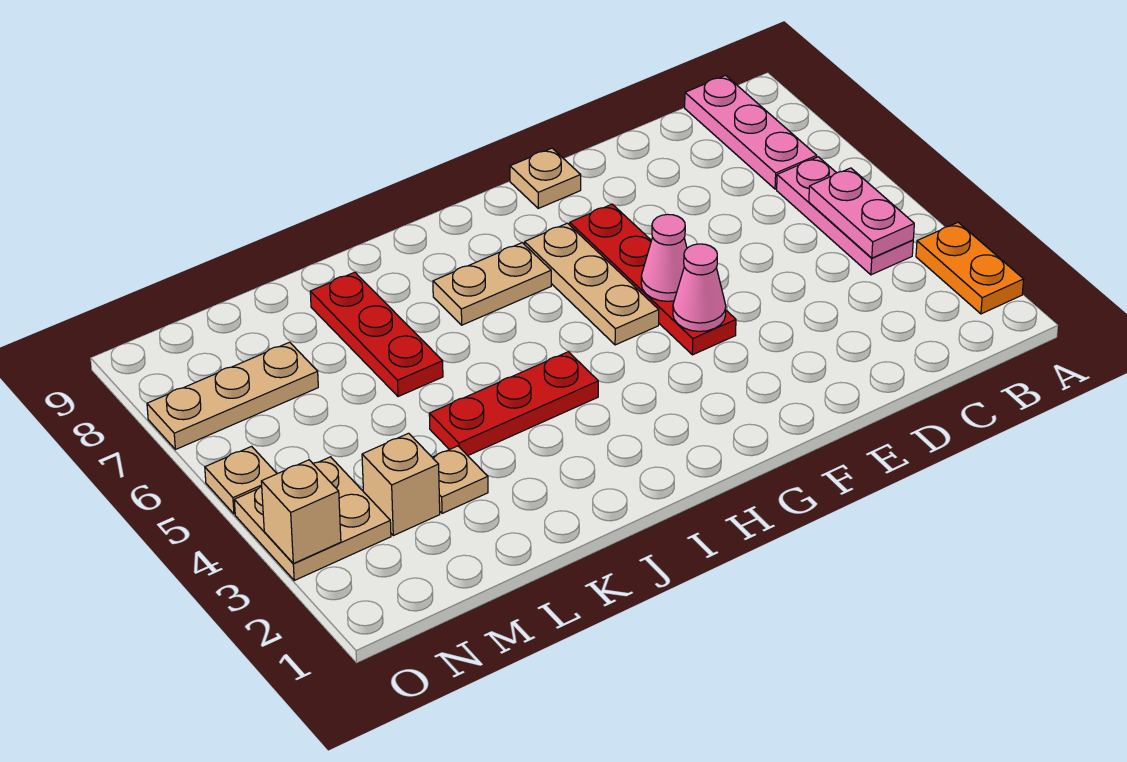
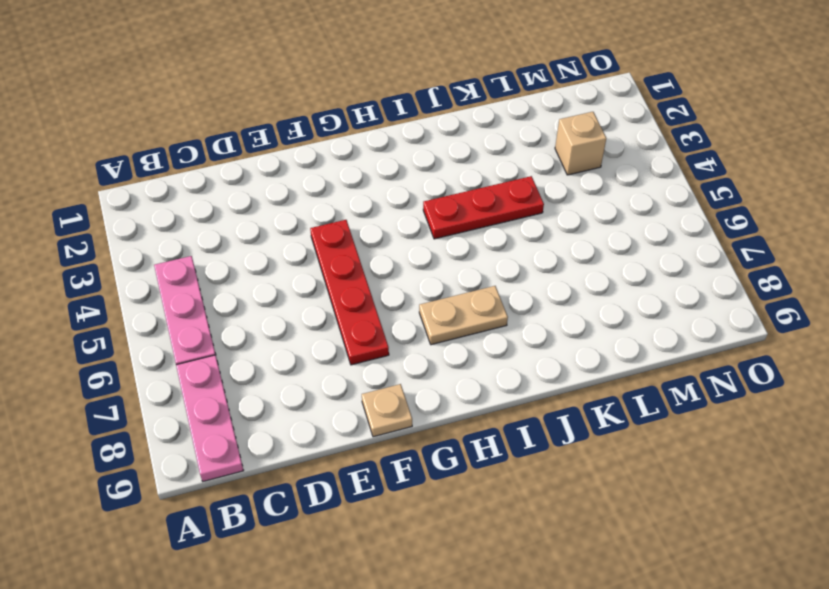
none -> orange plate A2:A3 level 1
none -> tan plate G5:G7 level 1
none -> red plate K6:K8 level 1

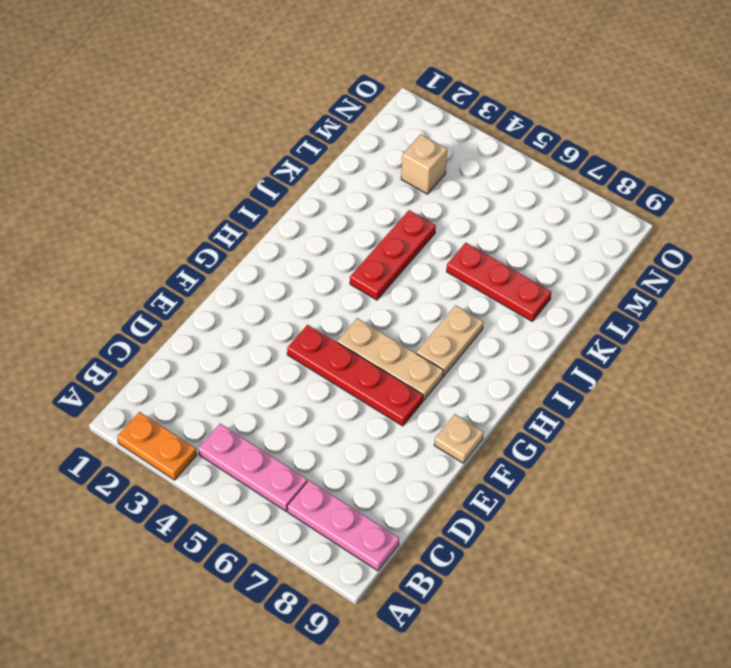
none -> tan plate L3 level 1
none -> tan plate M7:O7 level 1
none -> tan plate N3:O4 level 1

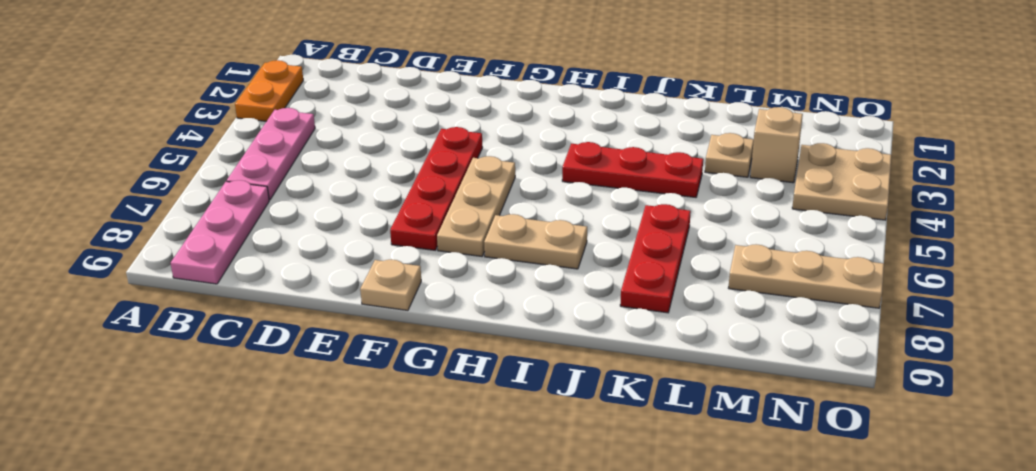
none -> tan plate O5 level 1
none -> pink plate B4:B5 level 2
none -> pink cone F4 level 2

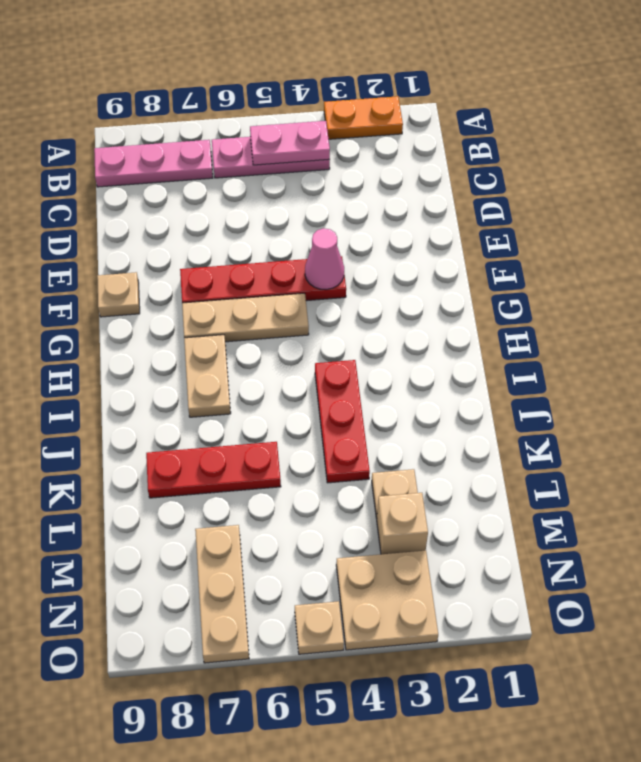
none -> pink cone F5 level 2
none -> tan brick O3 level 2

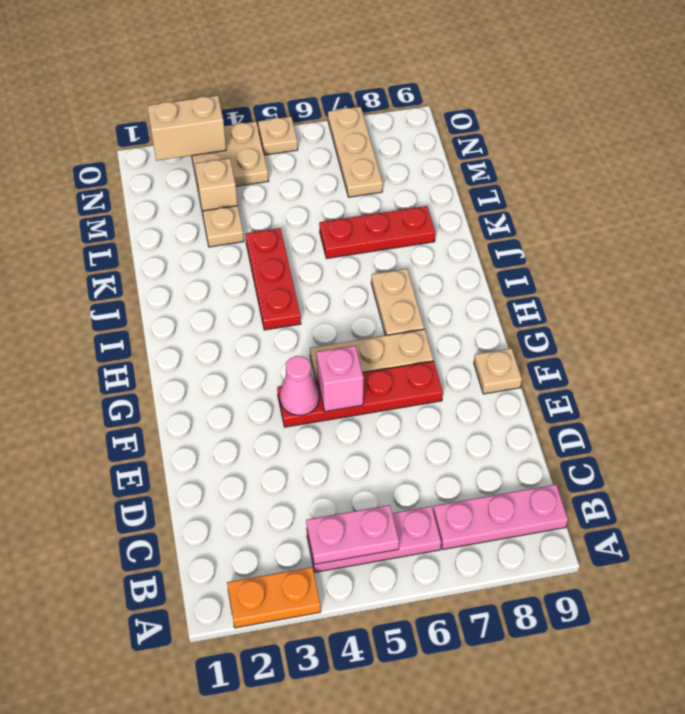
pink brick F5 level 2 -> pink cone F5 level 2
tan brick O2:O3 level 2 -> tan brick O3 level 2

